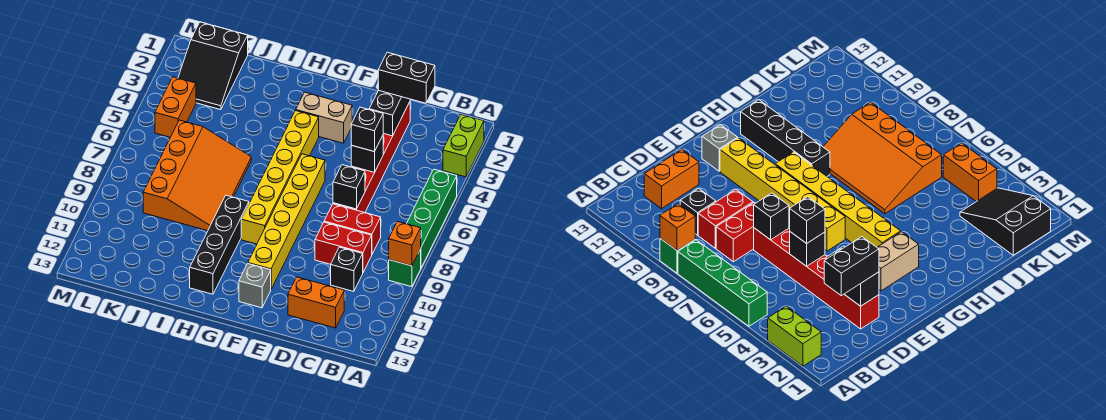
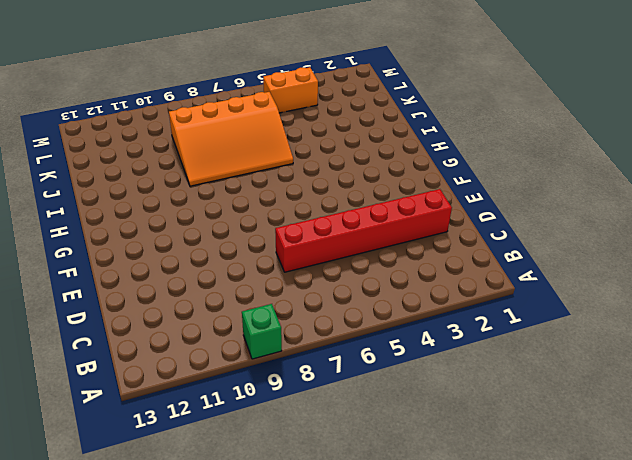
none -> lime brick A2:A3 level 1
none -> green brick A5:A8 level 1
none -> red brick C8:D8 level 1

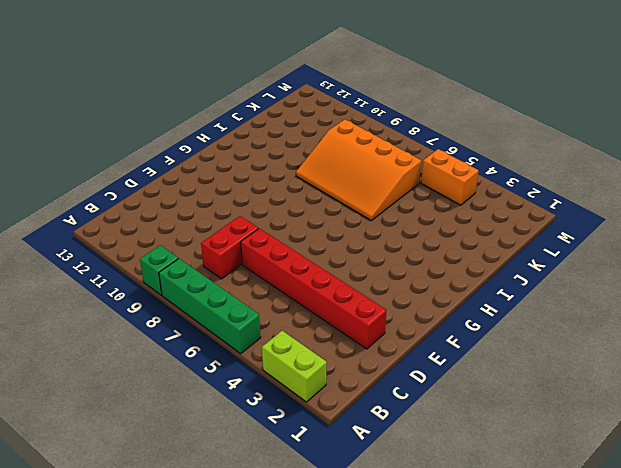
none -> red brick C9:D9 level 1
none -> black brick C10 level 1
none -> orange brick C12:D12 level 1

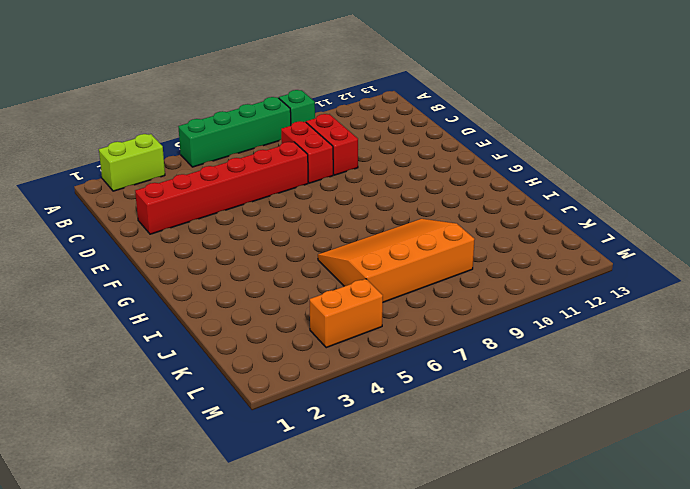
none -> black brick C10 level 1
none -> orange brick C12:D12 level 1
none -> tan brick F3:G3 level 1

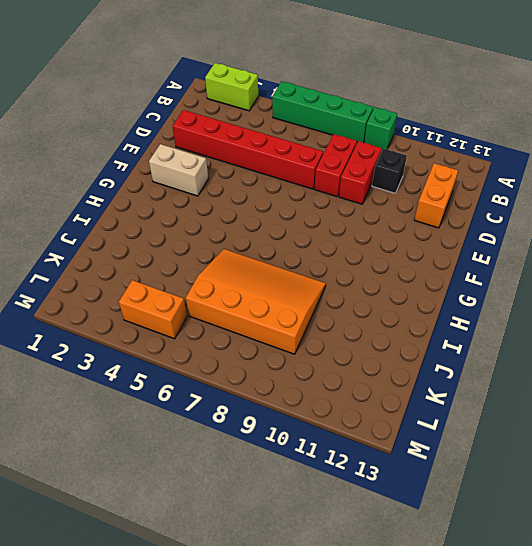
tan brick F2:F3 level 1 -> tan brick F3:G3 level 1
none -> yellow brick F6:F11 level 1
none -> grey brick F12 level 1
none -> yellow brick G4:G9 level 1

